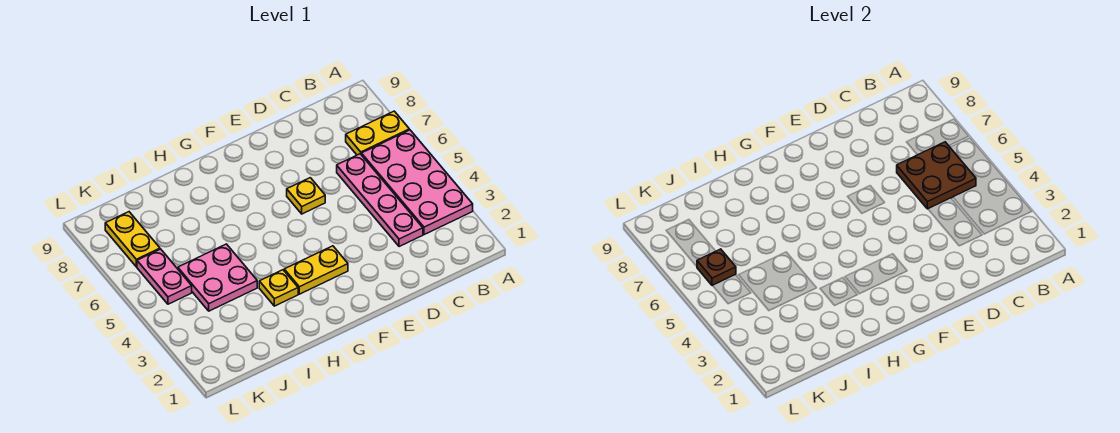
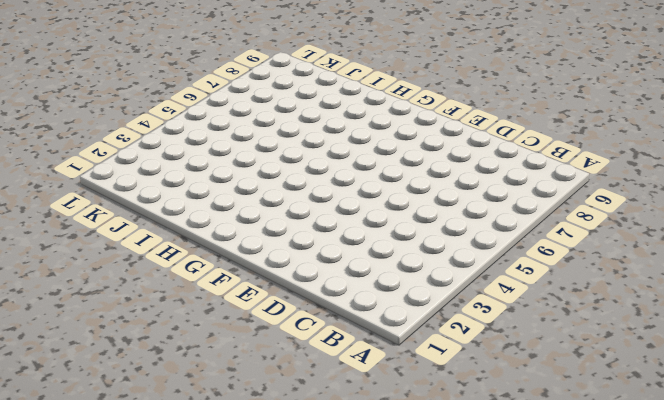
none -> pink plate A3:B6 level 1
none -> yellow plate A7:B7 level 1

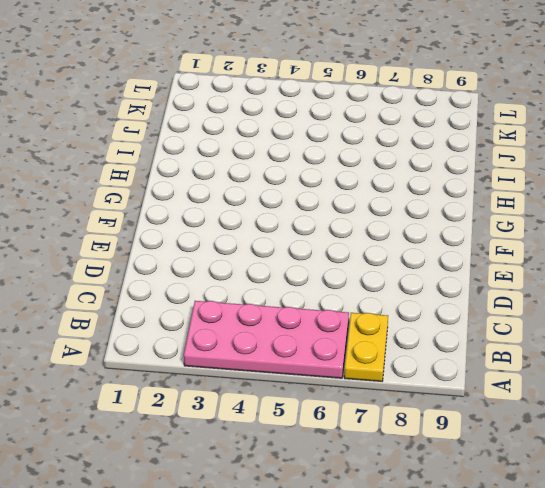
none -> pink plate C3:C6 level 1
none -> yellow plate E6 level 1

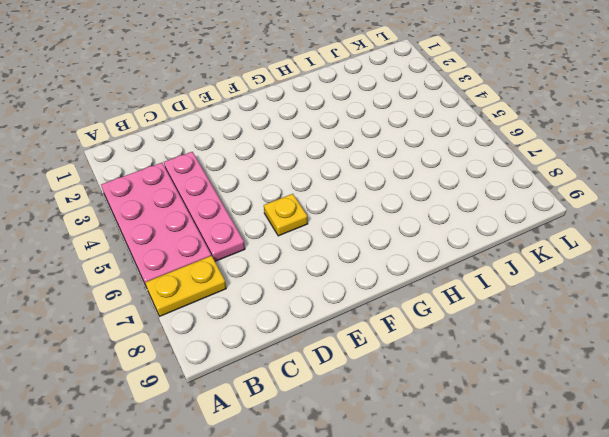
none -> yellow plate F3:G3 level 1
none -> yellow plate H3 level 1

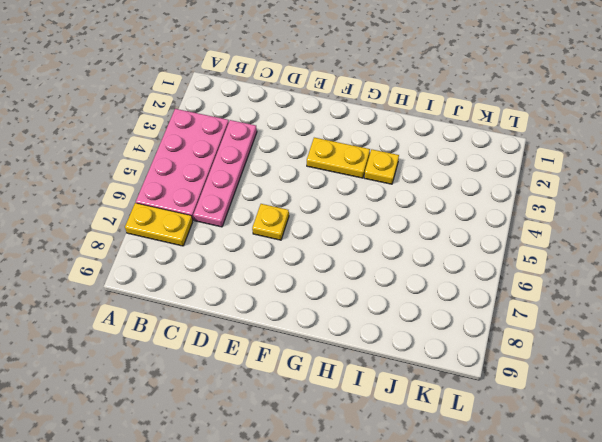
none -> pink plate I4:J5 level 1
none -> pink plate K5:K6 level 1

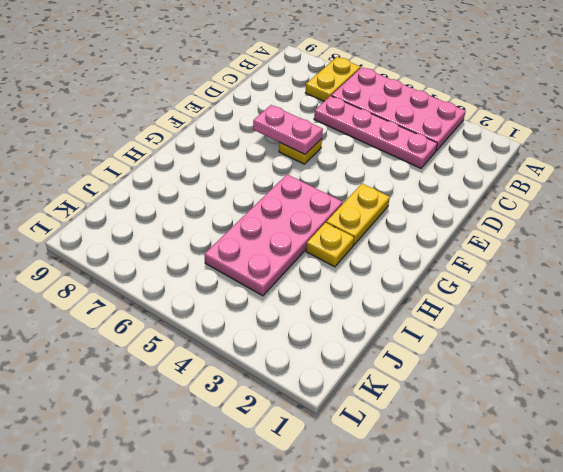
pink plate E6:E7 level 2 -> pink plate K5:K6 level 1
pink plate G4:J5 level 1 -> pink plate I4:J5 level 1
none -> yellow plate K7:K8 level 1
none -> brown plate B5:C6 level 2

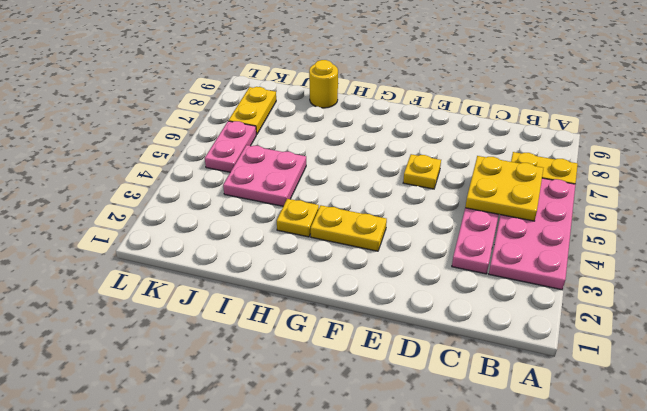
yellow plate B5:C6 level 2 -> brown plate B5:C6 level 2
yellow round brick I9 level 1 -> none
none -> brown plate K6 level 2

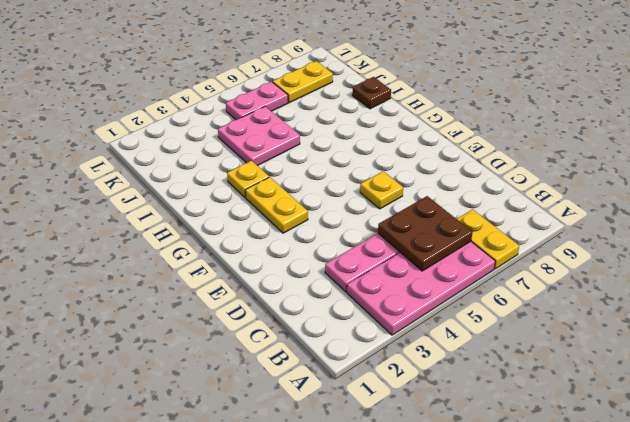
brown plate I9 level 1 -> brown plate K6 level 2

